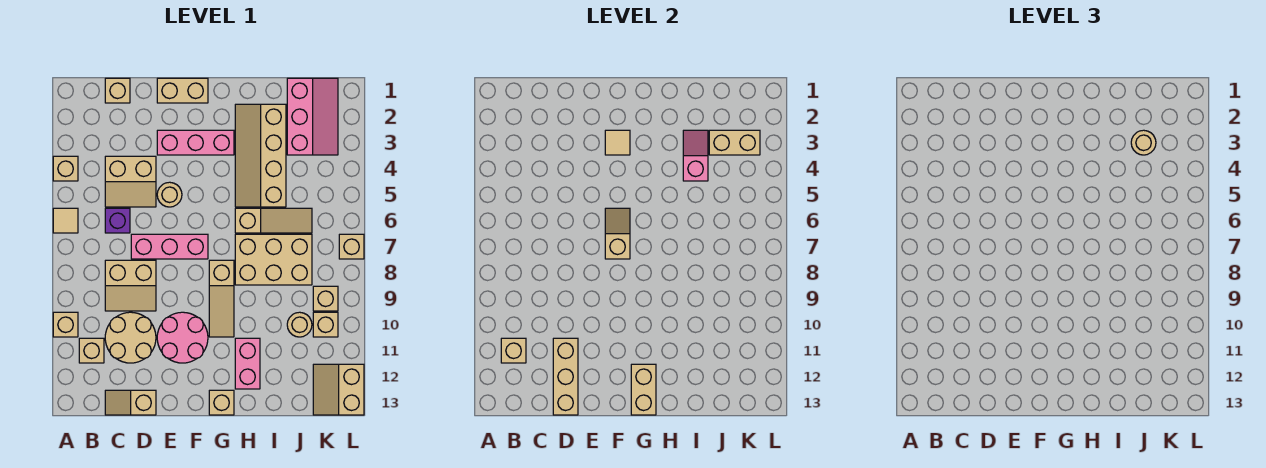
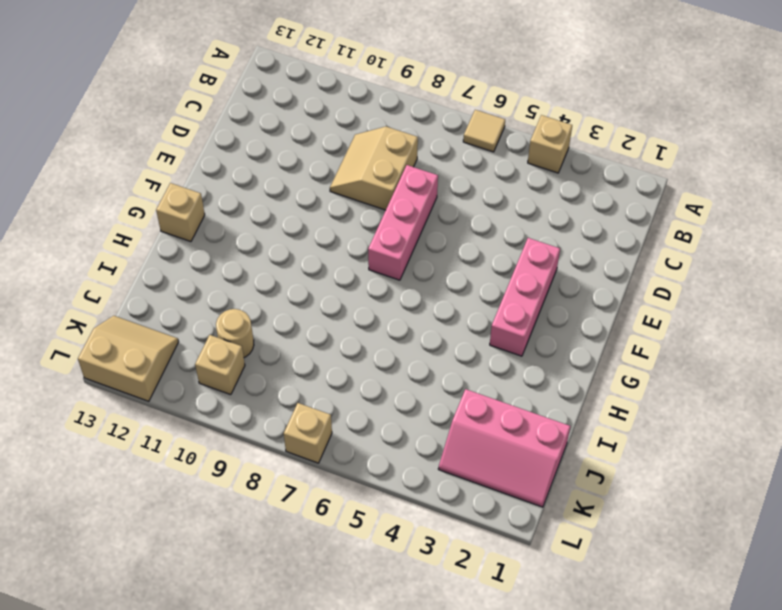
none -> tan brick A10 level 1
none -> tan brick B11 level 1
none -> tan brick C1 level 1
none -> tan slope C4:D5 level 1 top 4

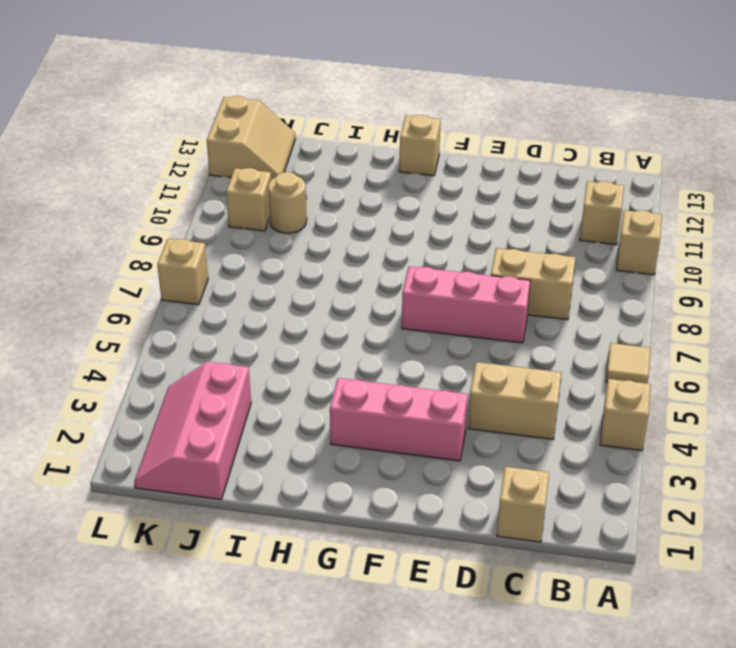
none -> purple brick C6 level 1
none -> tan round brick C10:D11 level 1
none -> tan slope C13:D13 level 1 top D
none -> tan brick E1:F1 level 1

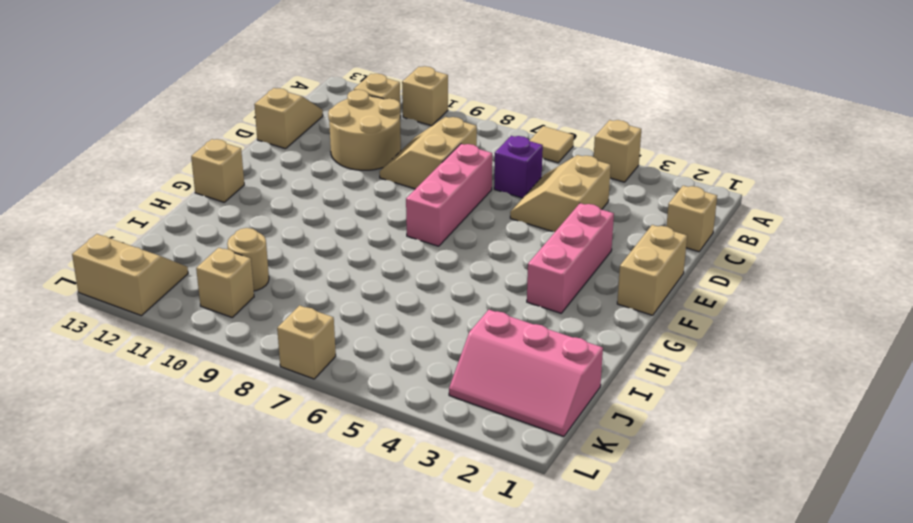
none -> tan round brick E5 level 1
none -> pink round brick E10:F11 level 1
none -> tan slope G8:G10 level 1 top 8
none -> tan slope H2:I5 level 1 top I

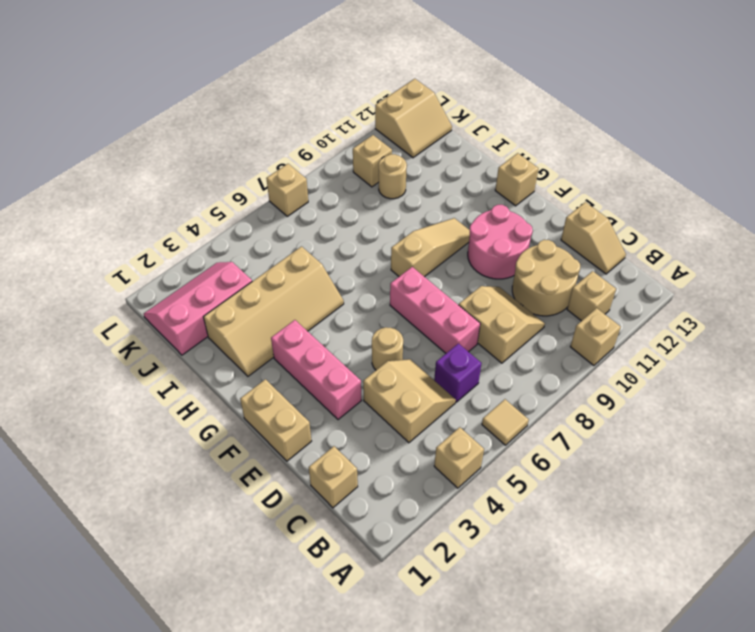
none -> tan slope H6:J6 level 1 top H
none -> tan brick H7:J8 level 1
none -> pink brick H11:H12 level 1
none -> tan brick K9 level 1

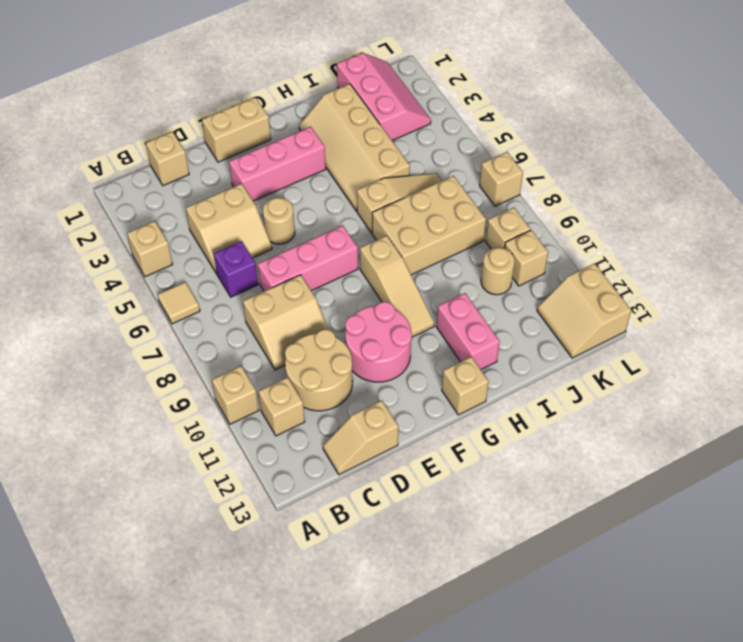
none -> tan brick B11 level 2
none -> tan brick D11:D13 level 2
none -> tan tile F3 level 2
none -> tan slope F6:F7 level 2 top 7

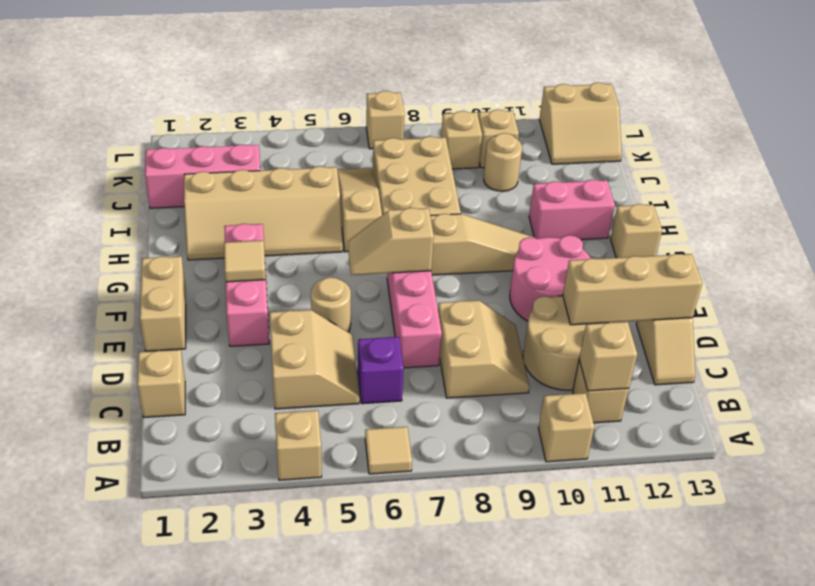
none -> tan brick G12:G13 level 2
none -> pink slope I3:I4 level 2 top 4
none -> tan brick J3:K3 level 2
none -> tan round brick J3 level 3

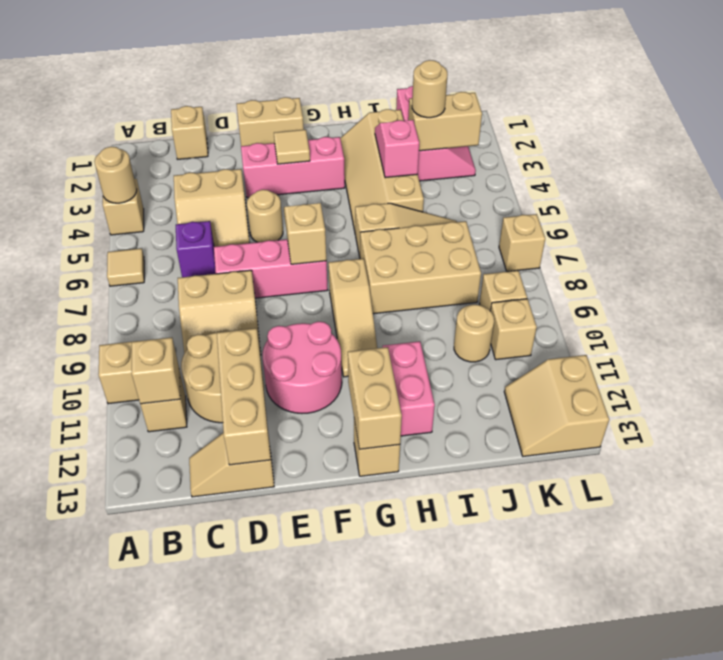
tan round brick A4 level 2 -> none

